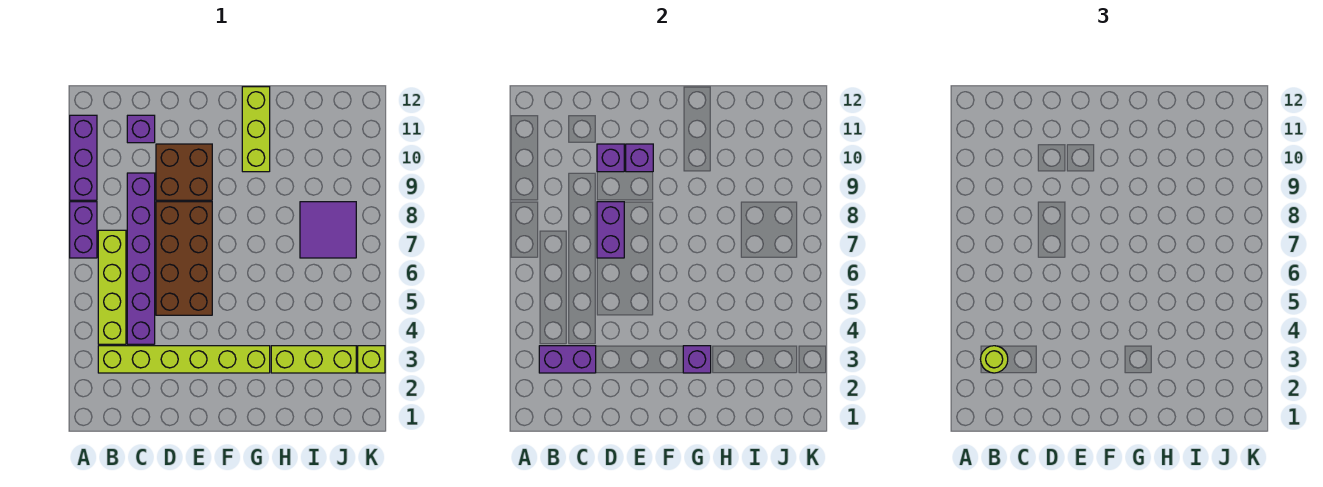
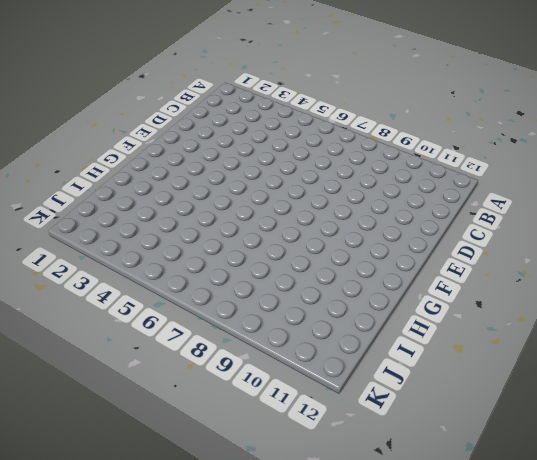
none -> purple brick A7:A8 level 1
none -> purple brick A9:A11 level 1
none -> lime brick B3:G3 level 1

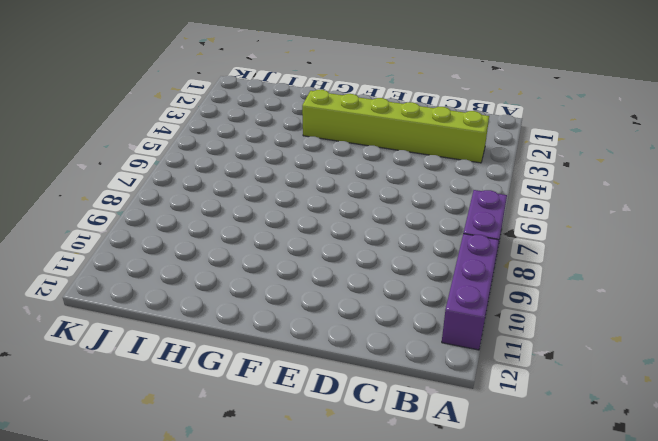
none -> lime brick B4:B7 level 1
none -> purple brick C4:C9 level 1
none -> purple brick C11 level 1

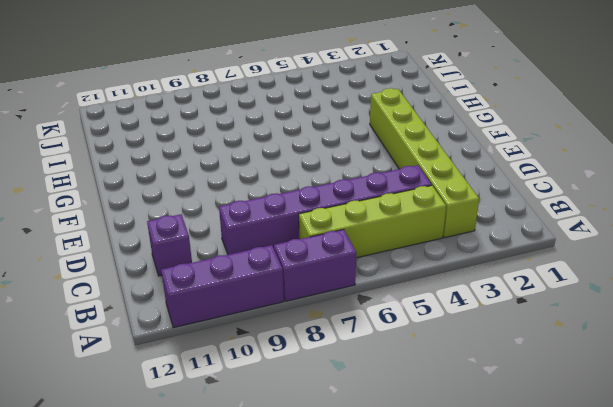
none -> brown brick D5:E8 level 1
none -> brown brick D9:E10 level 1
none -> lime brick G10:G12 level 1

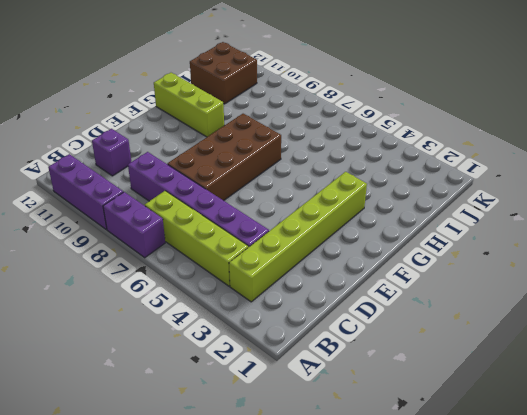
brown brick D7:G8 level 1 -> brown brick D5:E8 level 1
brown brick I11:J12 level 1 -> brown brick D9:E10 level 1
none -> lime brick H3:J3 level 1
none -> purple tile I7:J8 level 1
none -> lime brick K3 level 1

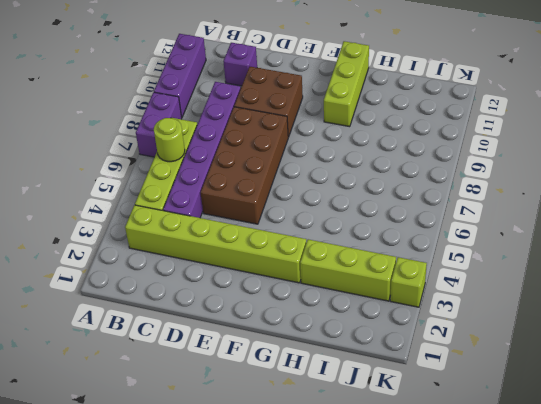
lime round brick B6 level 2 -> lime round brick B3 level 3
none -> purple tile I7:J8 level 1
none -> purple brick B3:C3 level 2
none -> purple brick D7:D8 level 2

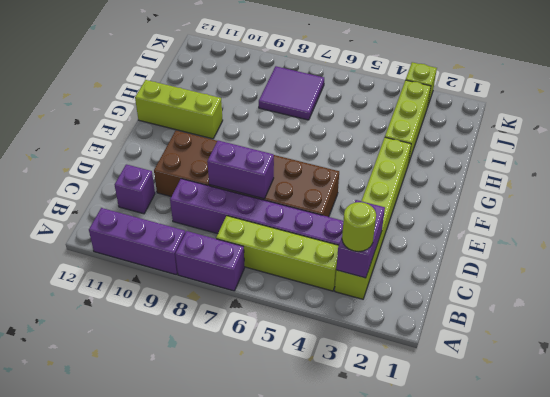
none -> purple brick D10 level 2
none -> purple brick E10 level 2
none -> purple brick G3 level 2

